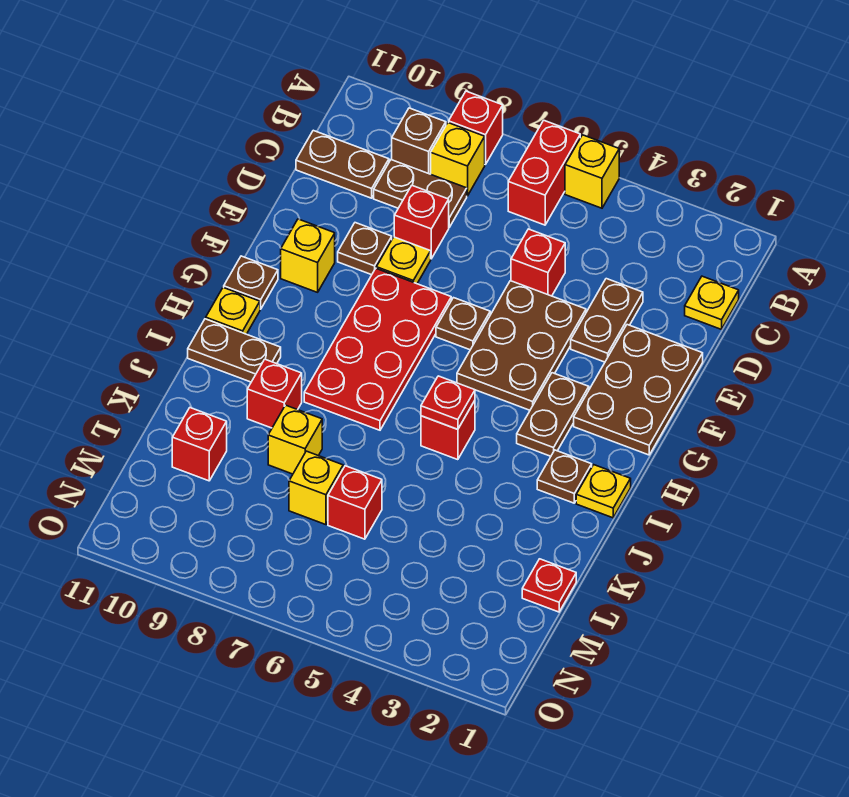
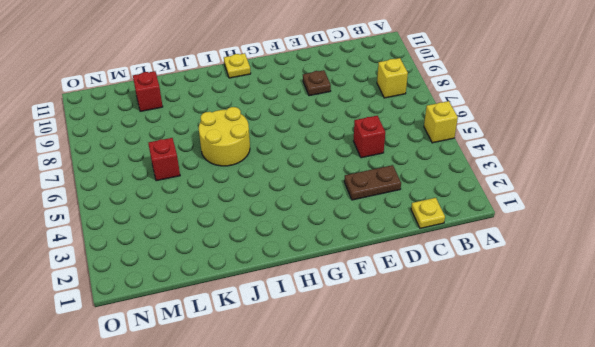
yellow round brick I6:J7 level 1 -> red plate F7:I8 level 1
none -> red brick A6:B6 level 1
none -> red brick A8 level 1
none -> brown brick B9 level 1
none -> brown plate C8:C9 level 1

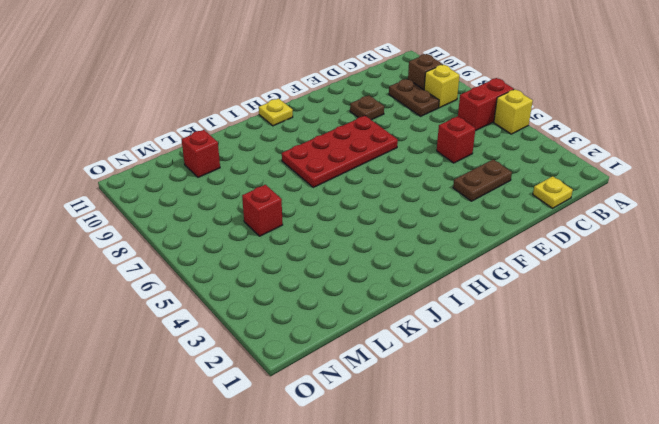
none -> red brick A8 level 1
none -> brown plate C10:C11 level 1
none -> red brick D8 level 1
none -> brown plate E1:G2 level 1

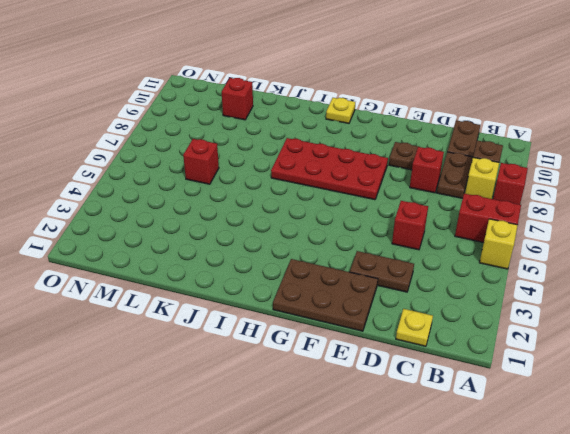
none -> brown plate E4:G5 level 1
none -> yellow plate E8 level 1
none -> brown plate F6 level 1
none -> yellow brick F10 level 1

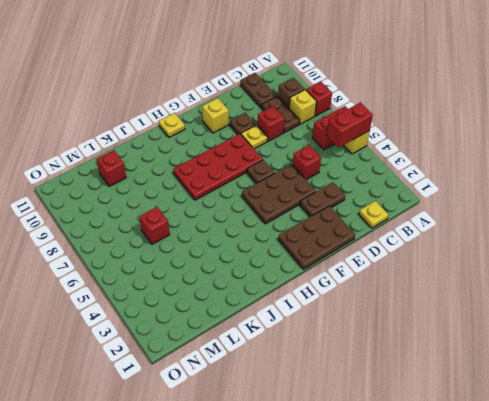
red brick A5:B5 level 2 -> none
none -> brown plate G3:H3 level 1
none -> brown plate G11 level 1
none -> yellow plate I1 level 1
none -> brown plate I2 level 1

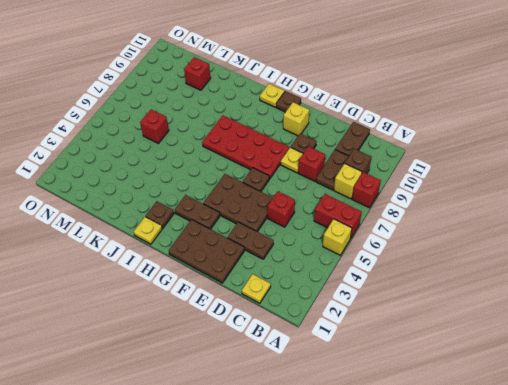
none -> red brick I5 level 1
none -> brown plate I10:I11 level 1
none -> red brick J9 level 1
none -> yellow brick K8 level 1

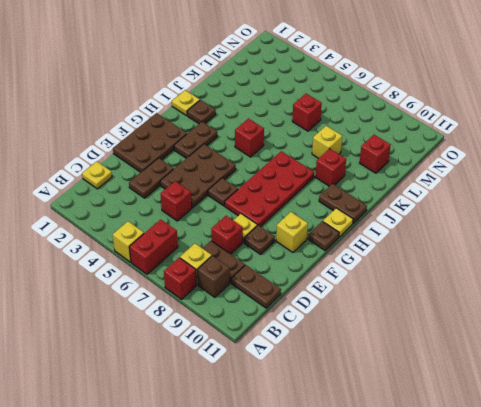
none -> red plate L1 level 1
none -> yellow brick L7 level 1
none -> red plate I5 level 2

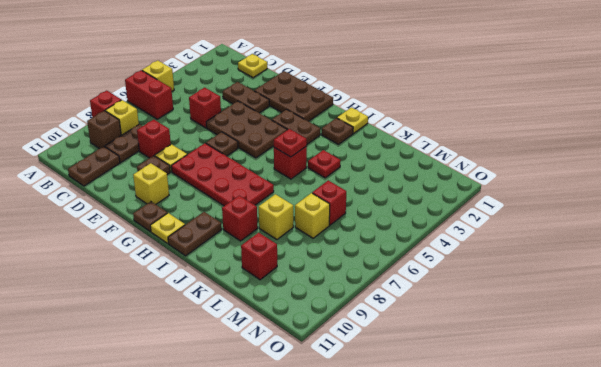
red plate J4 level 1 -> red plate L1 level 1

